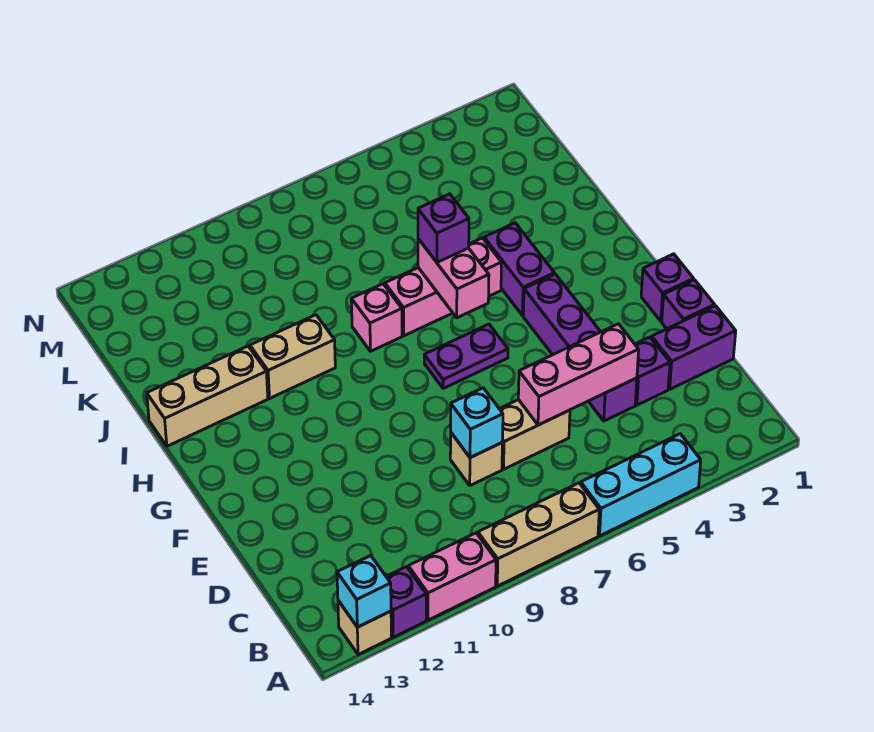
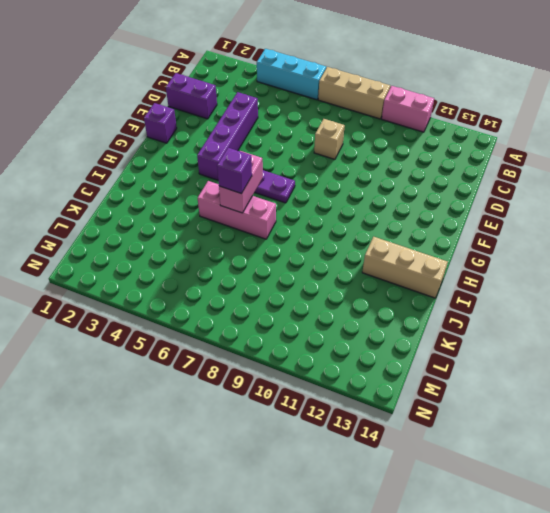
none -> purple brick A12 level 1
none -> tan brick A13 level 1
none -> purple brick D3 level 1

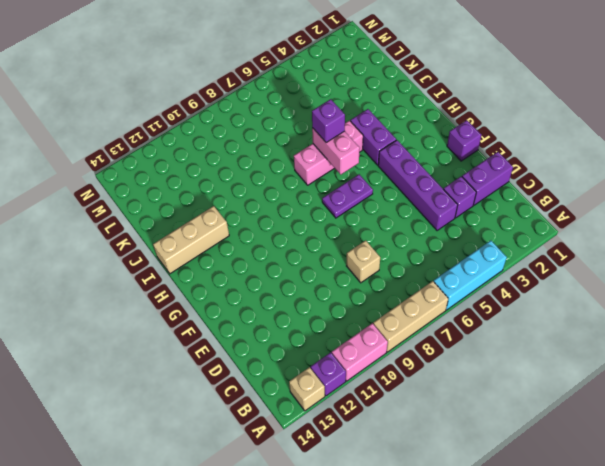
none -> tan brick D6:D7 level 1
none -> purple brick E1 level 1
none -> pink brick I8 level 1

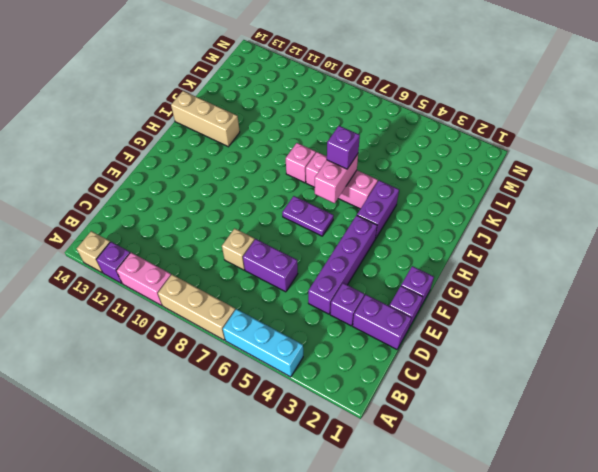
purple brick D6:D7 level 1 -> tan brick D6:D7 level 1
none -> tan brick I10:I11 level 1
none -> cyan brick A13 level 2
none -> pink brick D4:D6 level 2

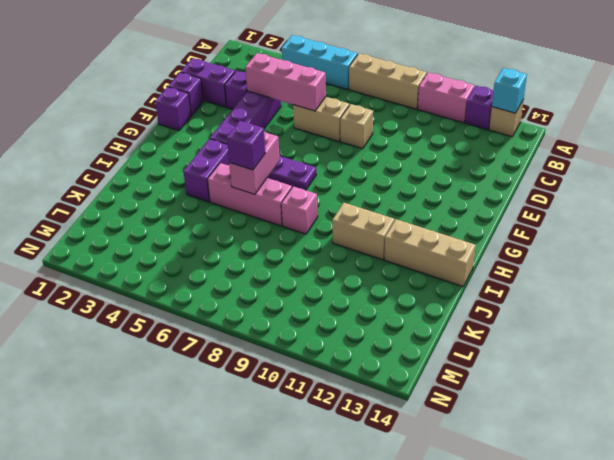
none -> cyan brick D8 level 2

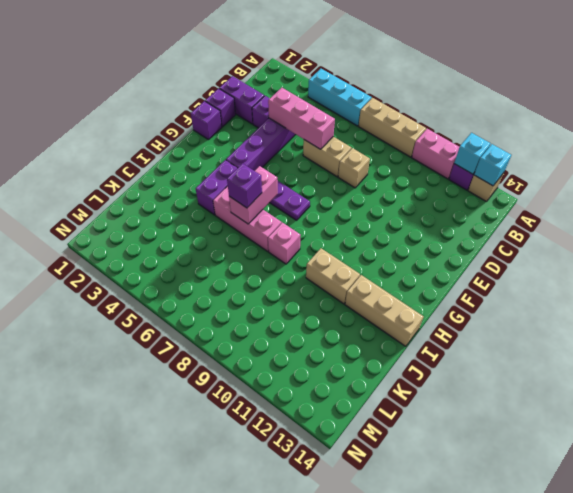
cyan brick A12 level 2 -> cyan brick D8 level 2

